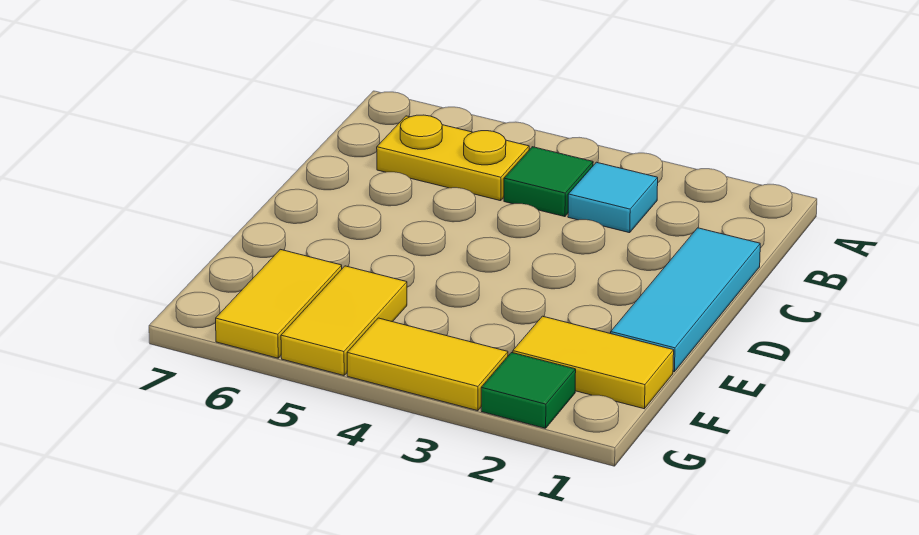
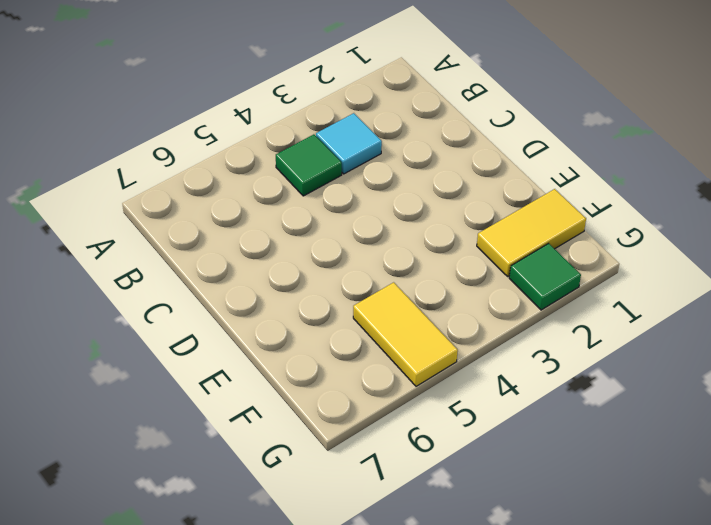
none -> yellow plate B5:B6 level 1
none -> cyan tile C1:E1 level 1

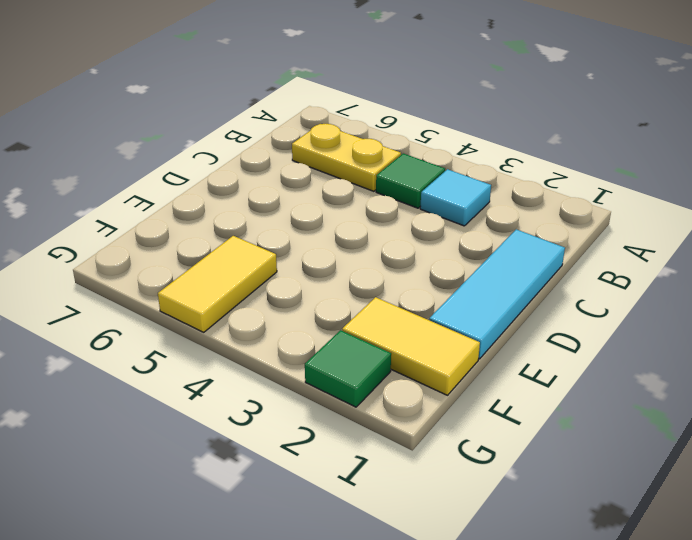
none -> yellow tile F6:G6 level 1
none -> yellow tile G3:G4 level 1

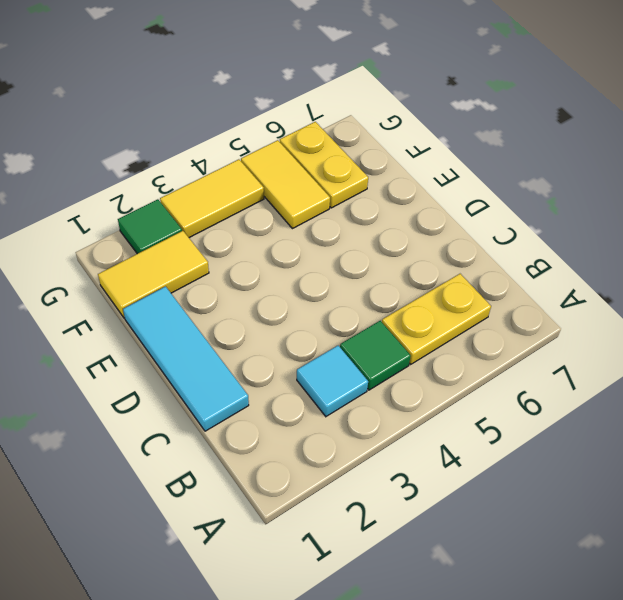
yellow plate F6:G6 level 1 -> yellow tile F6:G6 level 1

